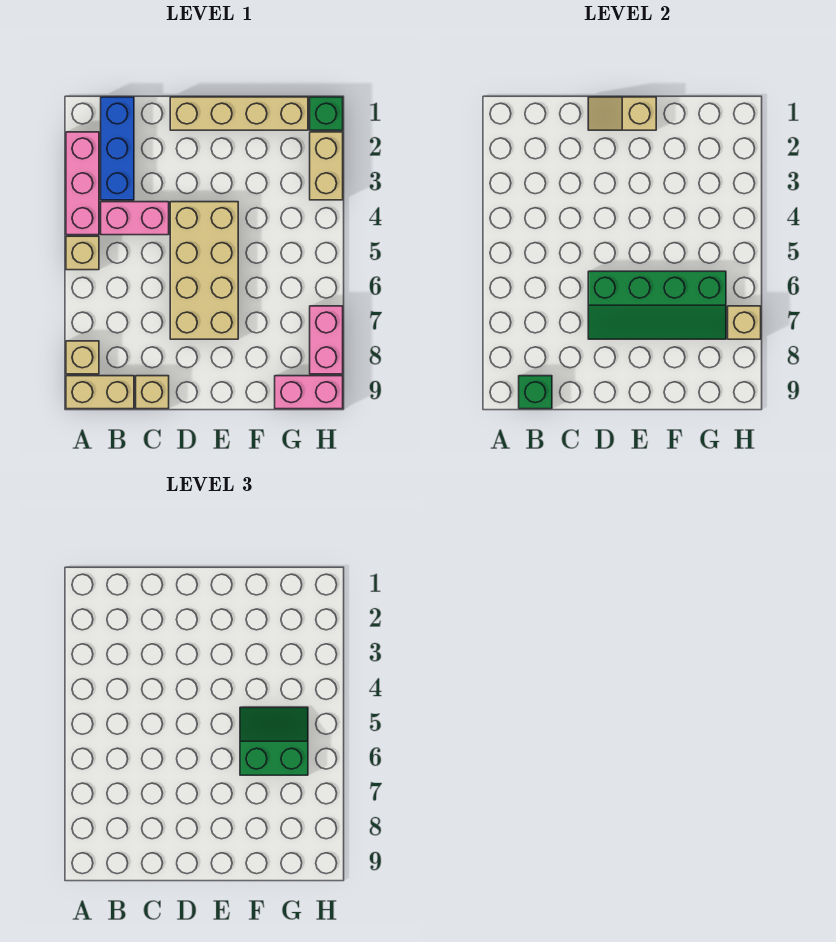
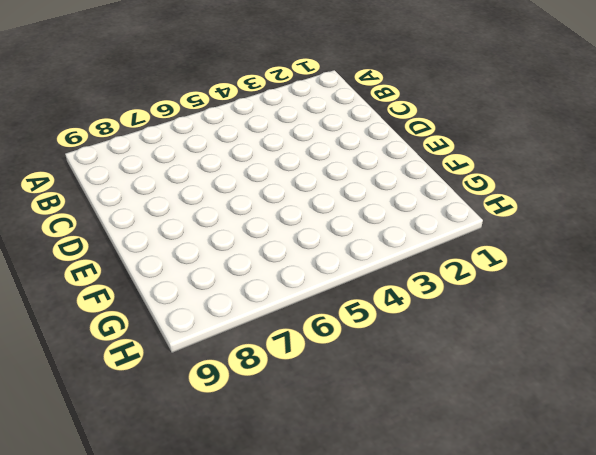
none -> pink brick A2:A4 level 1
none -> tan brick A5 level 1
none -> tan brick A8 level 1

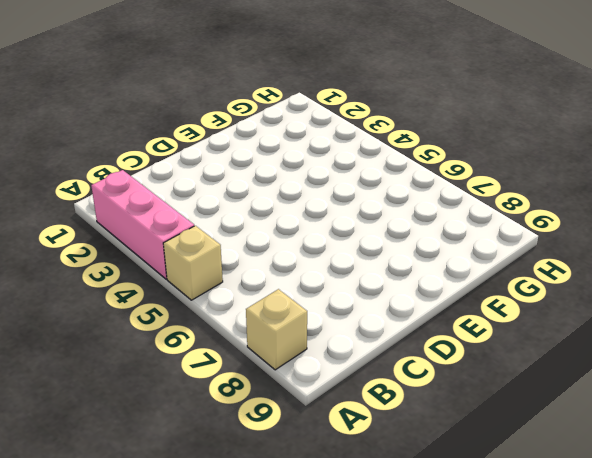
none -> tan brick A9:B9 level 1
none -> blue brick B1:B3 level 1
none -> pink brick B4:C4 level 1

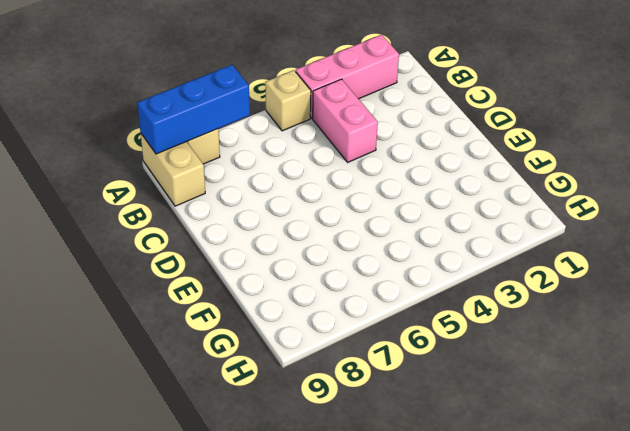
blue brick A7:A9 level 2 -> blue brick B1:B3 level 1
none -> tan brick C9 level 1
none -> tan brick D1:G1 level 1
none -> tan brick D4:E7 level 1

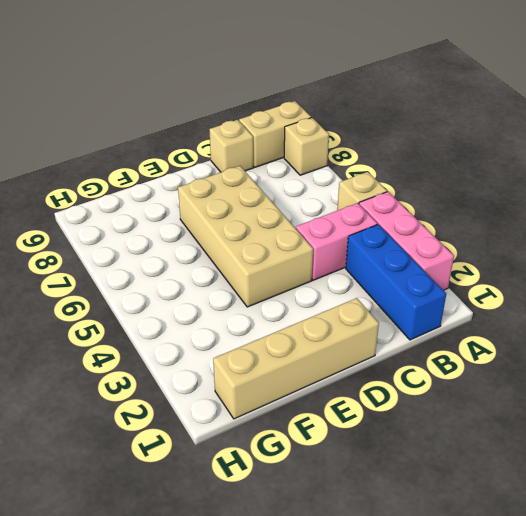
none -> pink brick G9:H9 level 1
none -> green brick H1 level 1
none -> tan brick H2:H3 level 1

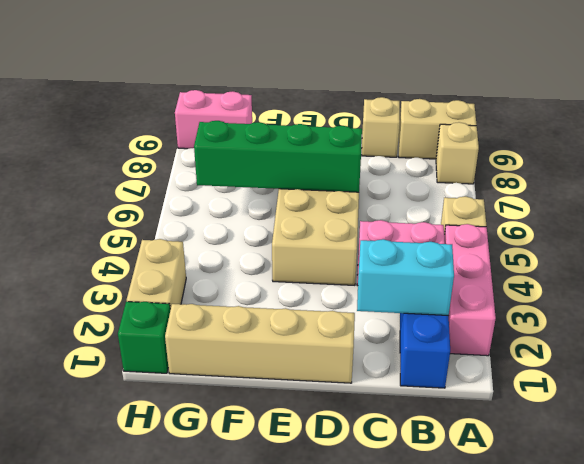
cyan brick B2:C2 level 2 -> none
none -> pink brick H7:H8 level 1
none -> green brick B9 level 2
none -> tan slope D1:E1 level 2 top E

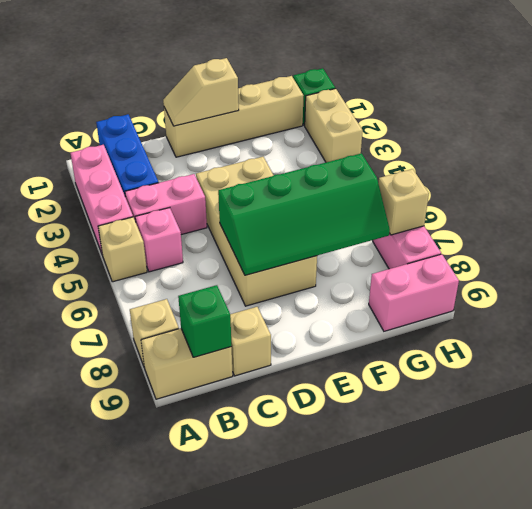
pink brick B5 level 1 -> none
none -> green slope F5:G6 level 3 top 6

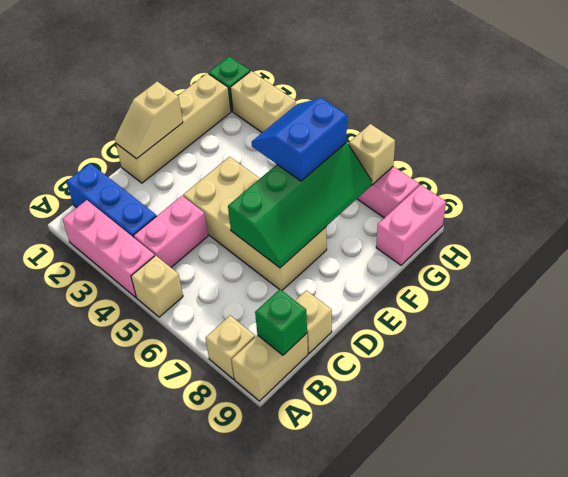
blue slope F5:G6 level 3 top 6 -> green slope F5:G6 level 3 top 6

